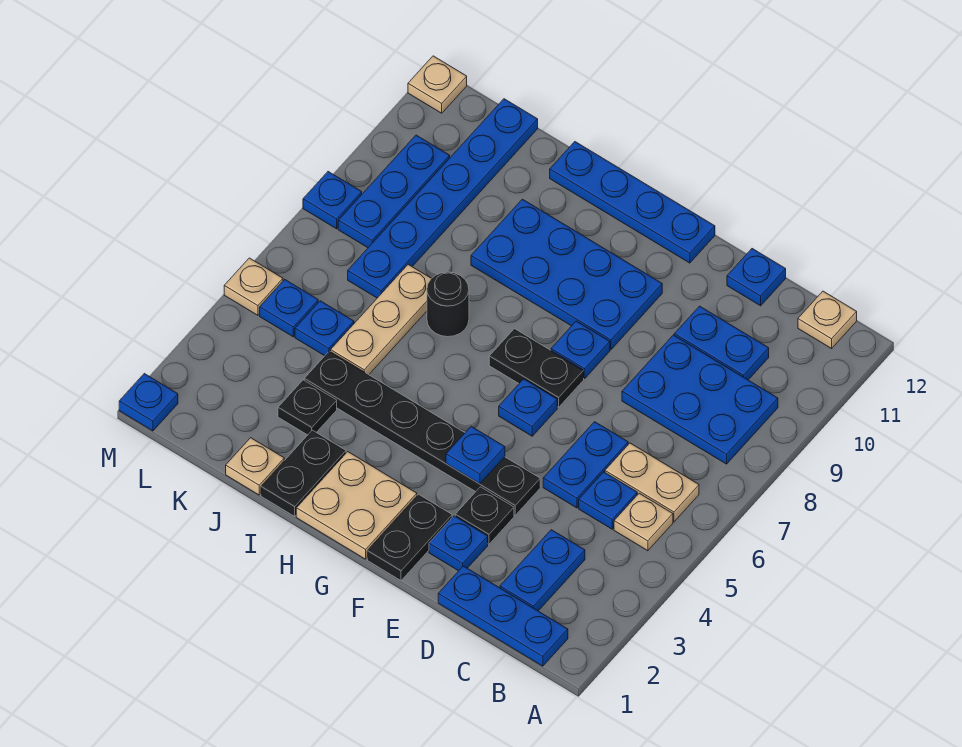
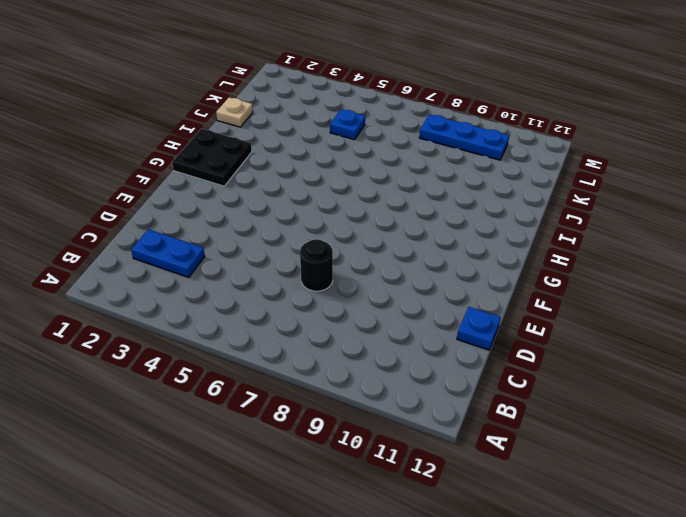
black round brick D7 level 1 -> black round brick I7 level 1
black plate G1:H2 level 1 -> tan plate G1:H2 level 1
none -> blue plate B1:D1 level 1
none -> tan plate B5 level 1
none -> tan plate B6:C6 level 1
none -> blue plate B8:D9 level 1

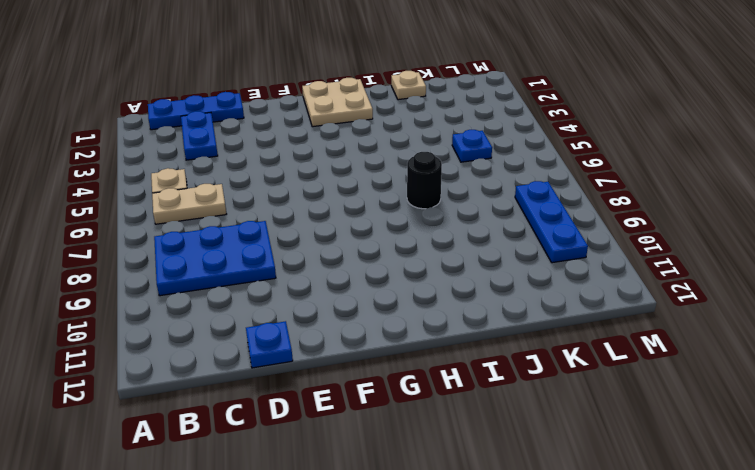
none -> tan plate B12 level 1
none -> blue plate C5 level 1
none -> blue plate C10:D10 level 1
none -> blue plate D5:D6 level 1

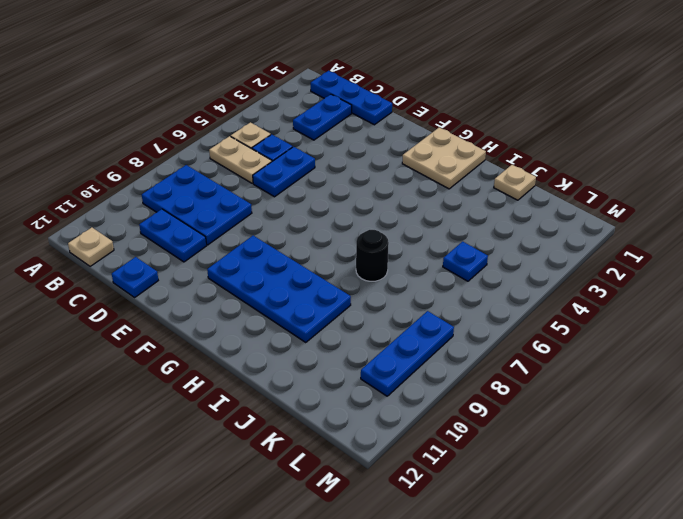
none -> blue plate E2 level 1
none -> black plate E3 level 1
none -> black plate E4:J4 level 1
none -> black plate F1:F2 level 1

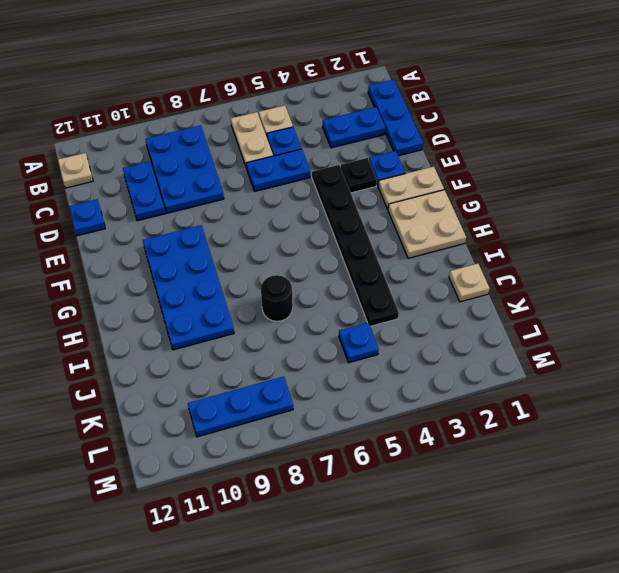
tan plate F1:F2 level 1 -> black plate F1:F2 level 1
none -> blue plate F6 level 1
none -> black plate F7:G7 level 1
none -> blue plate F8 level 1
none -> blue plate F12:I12 level 1

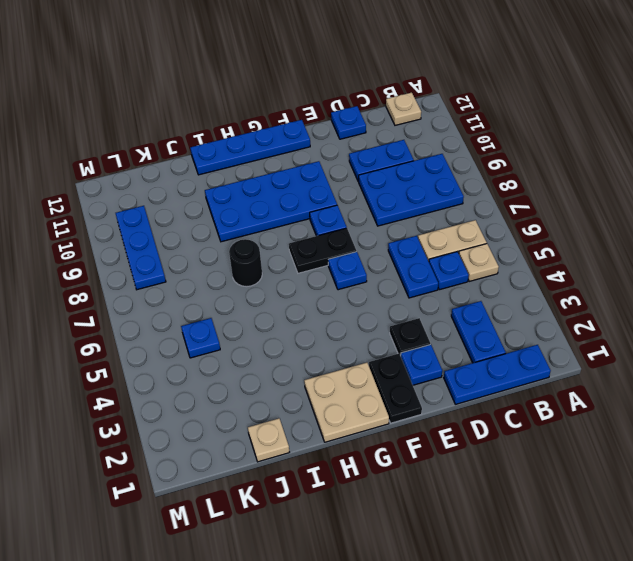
none -> black plate E4:J4 level 1
none -> black plate I1:I2 level 1
none -> black plate J3 level 1
none -> tan plate J5:J7 level 1

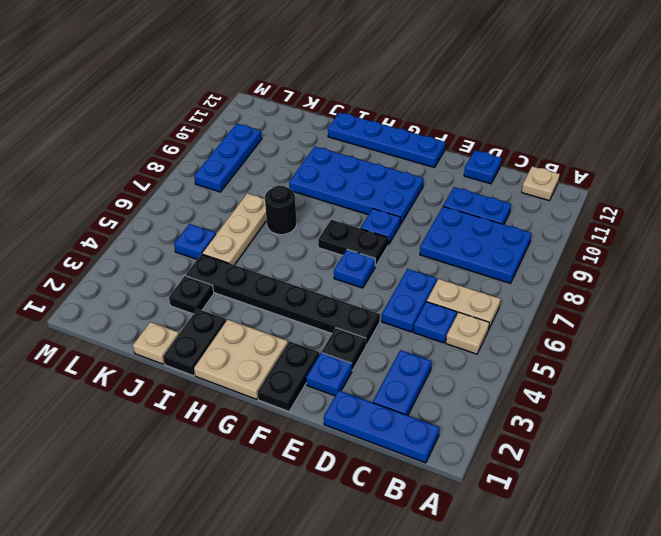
none -> blue plate K7:K12 level 1
none -> blue plate L5 level 1
none -> blue plate M1 level 1
none -> tan plate M5 level 1

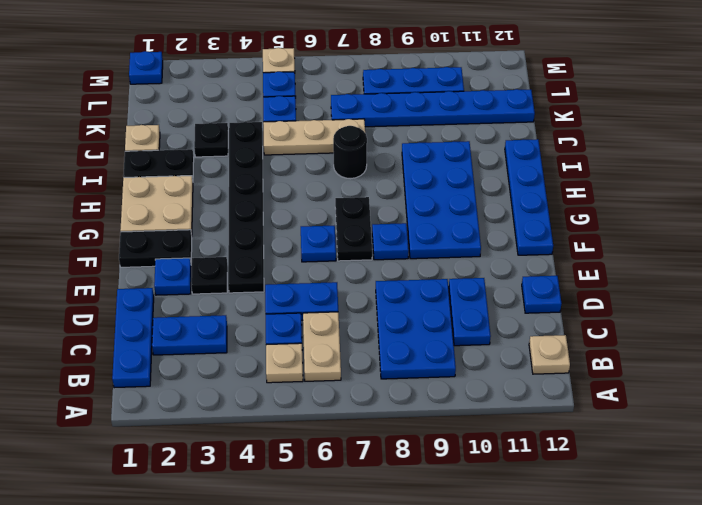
none -> blue plate M8 level 1
none -> tan plate M12 level 1
none -> blue plate F4 level 2

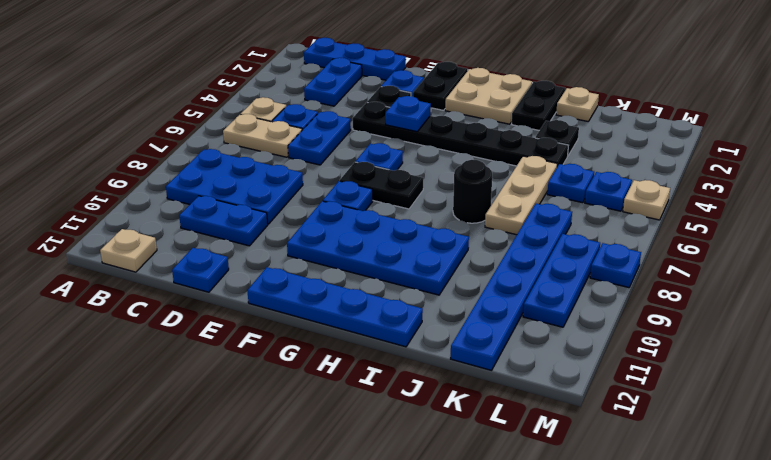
none -> blue plate M1 level 1
none -> tan plate M12 level 1

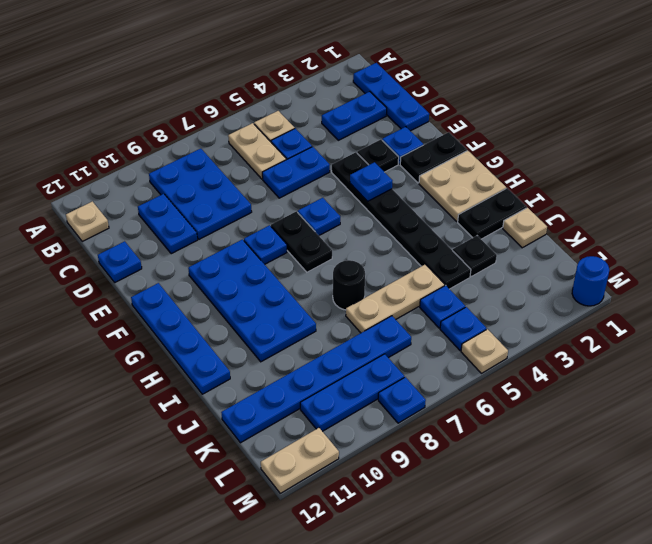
blue round brick M1 level 1 -> blue plate M1 level 1
tan plate M11:M12 level 1 -> tan plate M12 level 1

